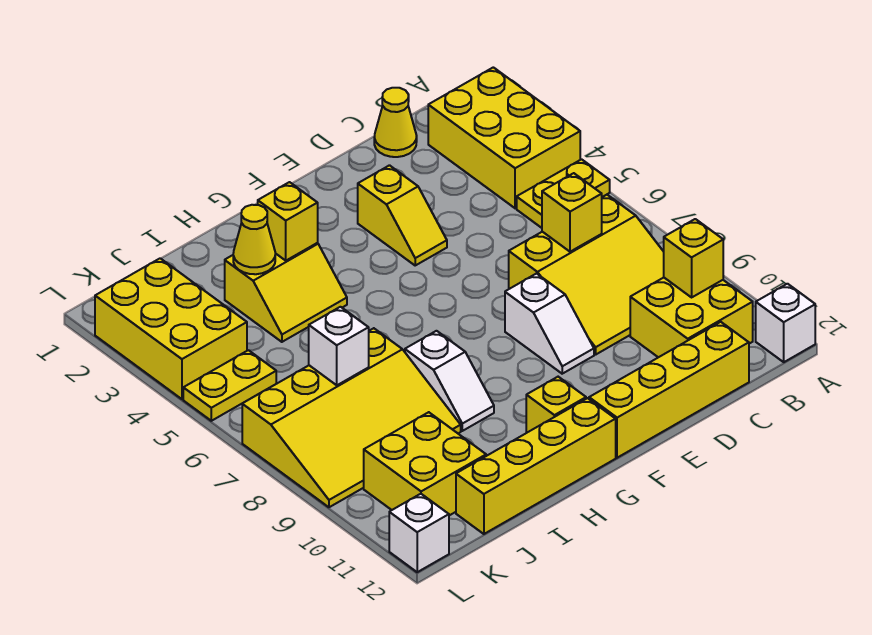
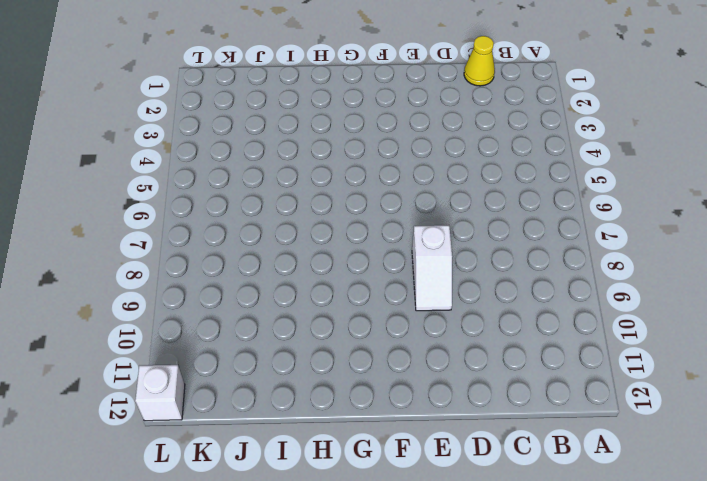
none -> yellow brick A2:B4 level 1
none -> yellow plate A5:B5 level 1
none -> white brick A12 level 1

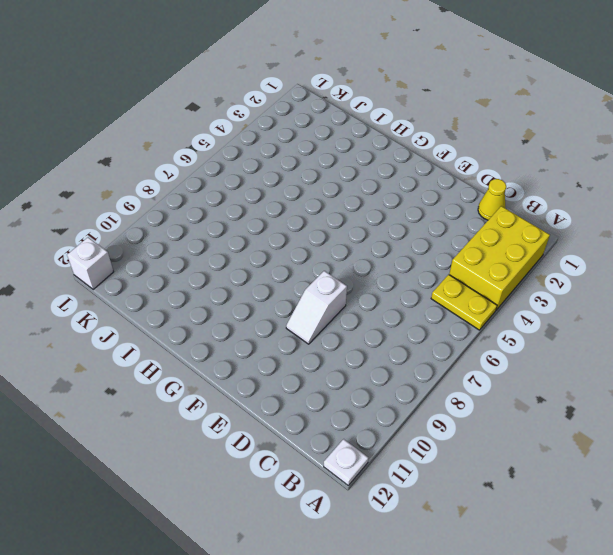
white plate A12 level 1 -> white brick A12 level 1
none -> yellow slope B7:D9 level 1 top 7
none -> yellow brick B10:C11 level 1
none -> yellow brick C12:F12 level 1

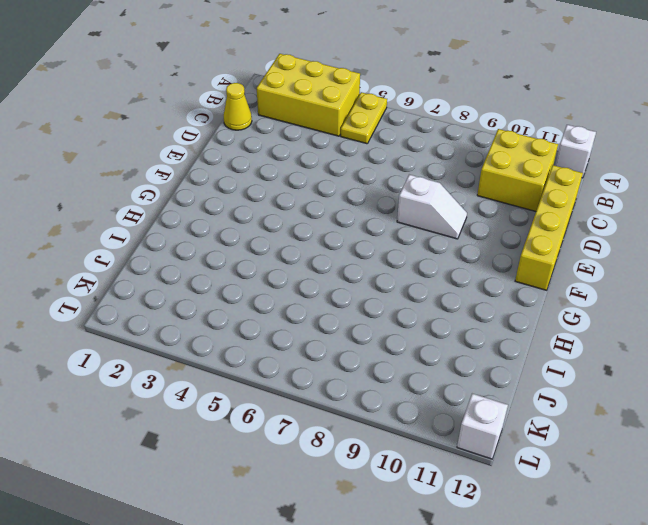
none -> yellow slope B7:D9 level 1 top 7
none -> yellow slope E3:E4 level 1 top 3
none -> yellow brick G11 level 1

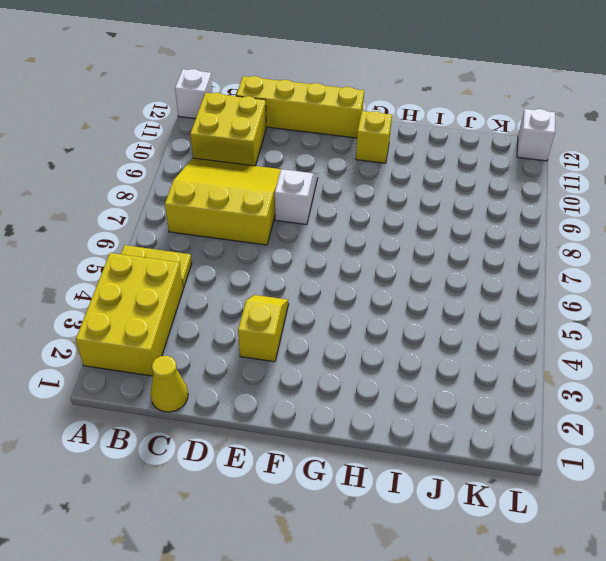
none -> yellow brick G12:J12 level 1
none -> yellow slope H3:I4 level 1 top 3
none -> white slope H8:H9 level 1 top 8

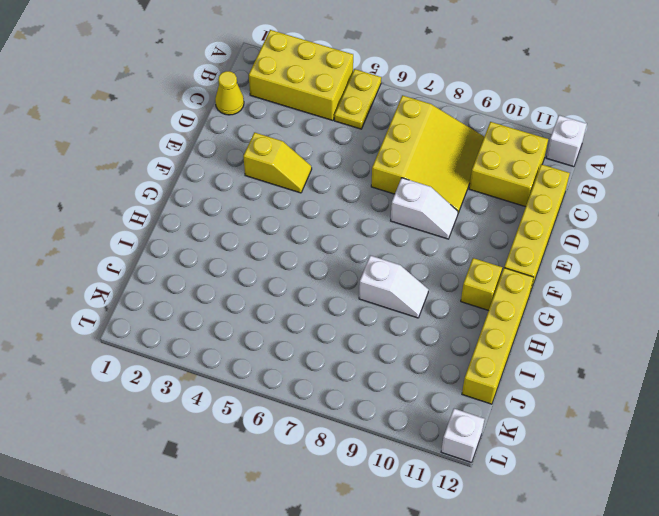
none -> yellow slope H3:I4 level 1 top 3
none -> yellow slope I7:L9 level 1 top 7
none -> yellow brick J10:K11 level 1

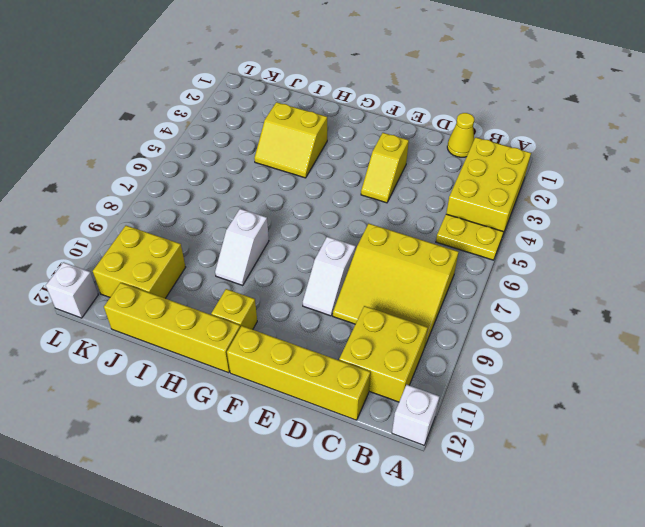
none -> yellow slope I7:L9 level 1 top 7
none -> yellow brick K2:L4 level 1
none -> yellow plate K5:L5 level 1

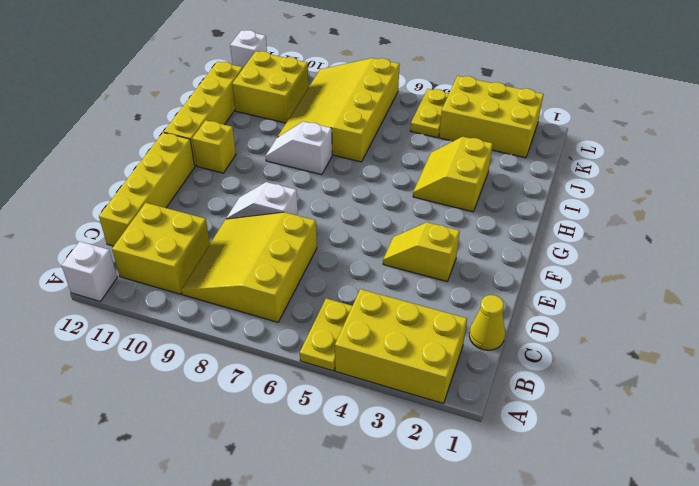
none -> yellow brick B10 level 2
none -> yellow brick C7 level 2
none -> yellow brick H3 level 2

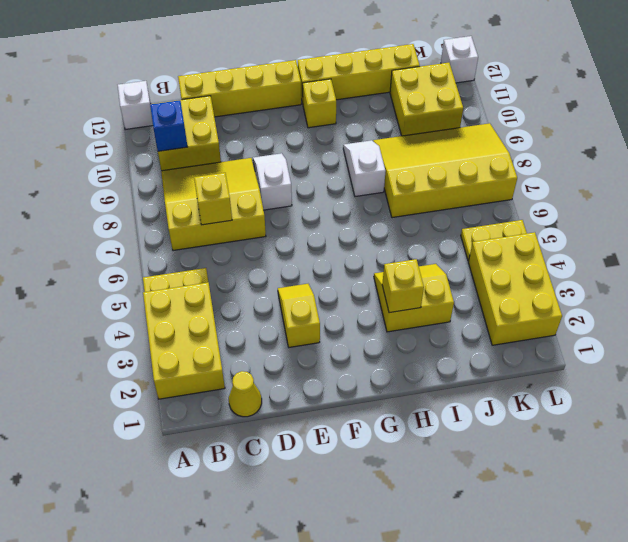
blue brick B10 level 2 -> yellow brick B10 level 2
none -> yellow cone I3 level 2
none -> white brick J7 level 2

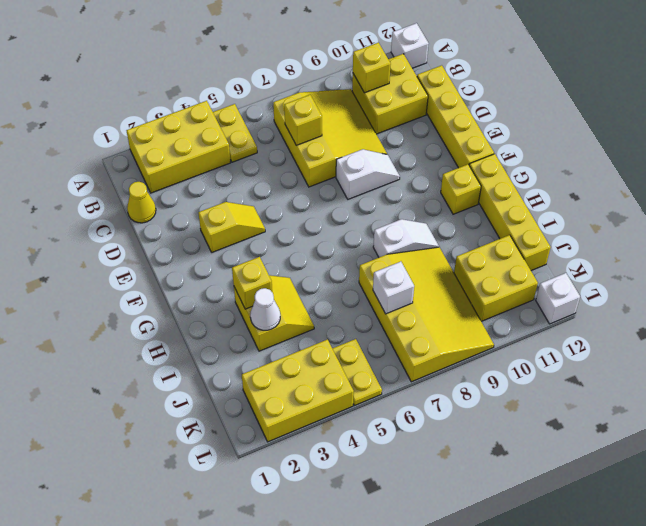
white cone I3 level 2 -> yellow cone I3 level 2

